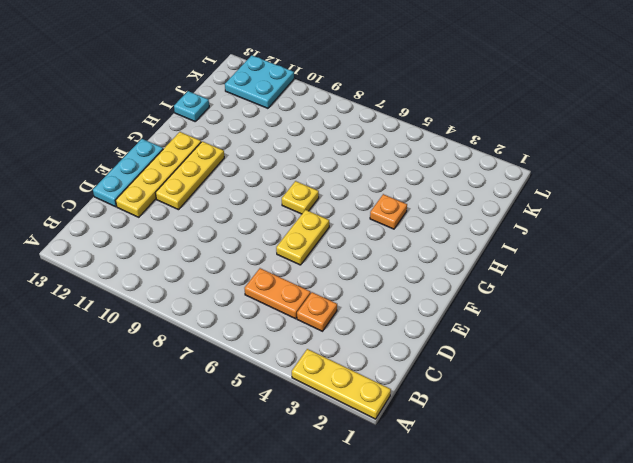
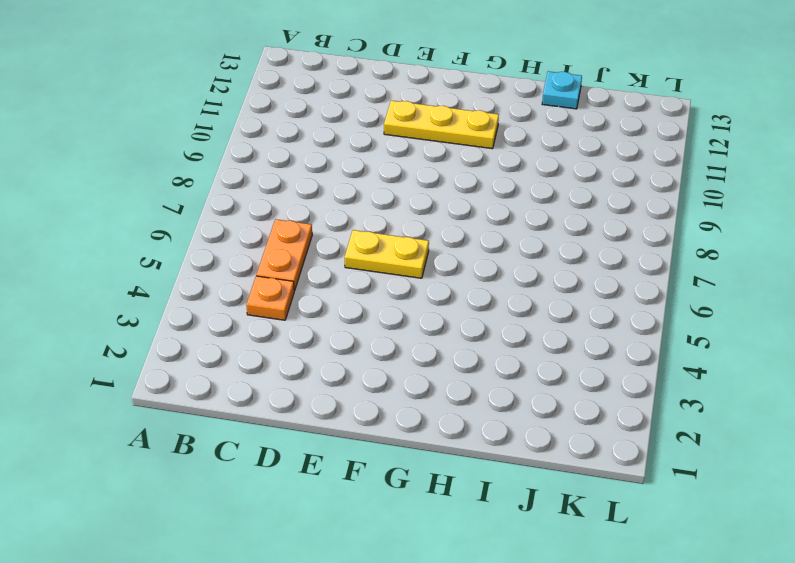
none -> yellow plate A1:A3 level 1
none -> yellow plate D12:G12 level 1

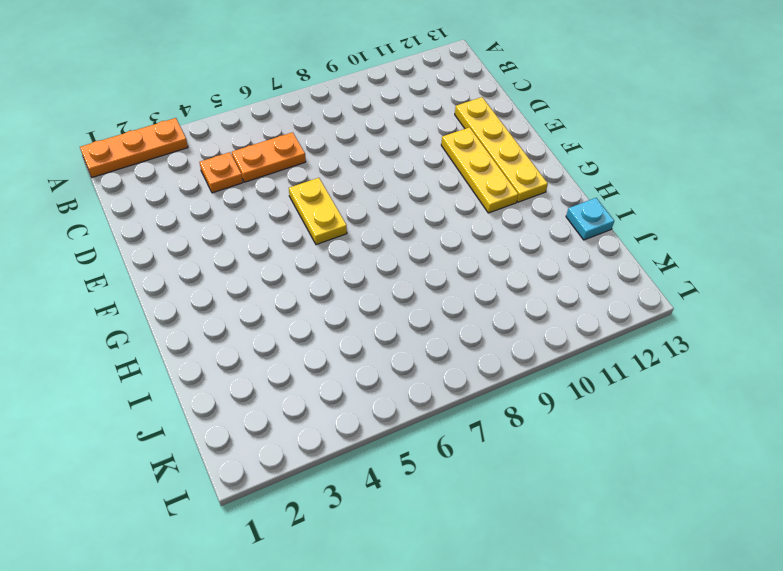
orange plate A1:A3 level 1 -> yellow plate A1:A3 level 1
none -> cyan plate D13:F13 level 1
none -> yellow plate G7 level 1

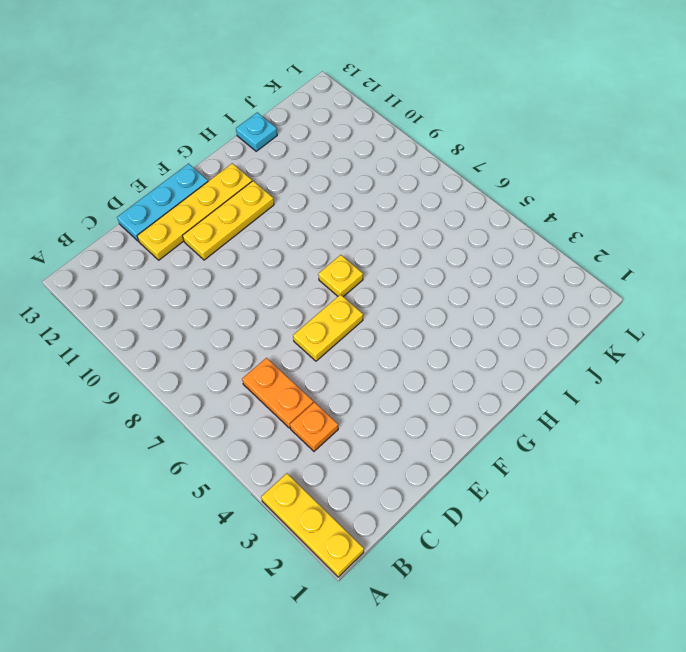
none -> orange plate H4 level 1
none -> cyan plate K11:L12 level 1

